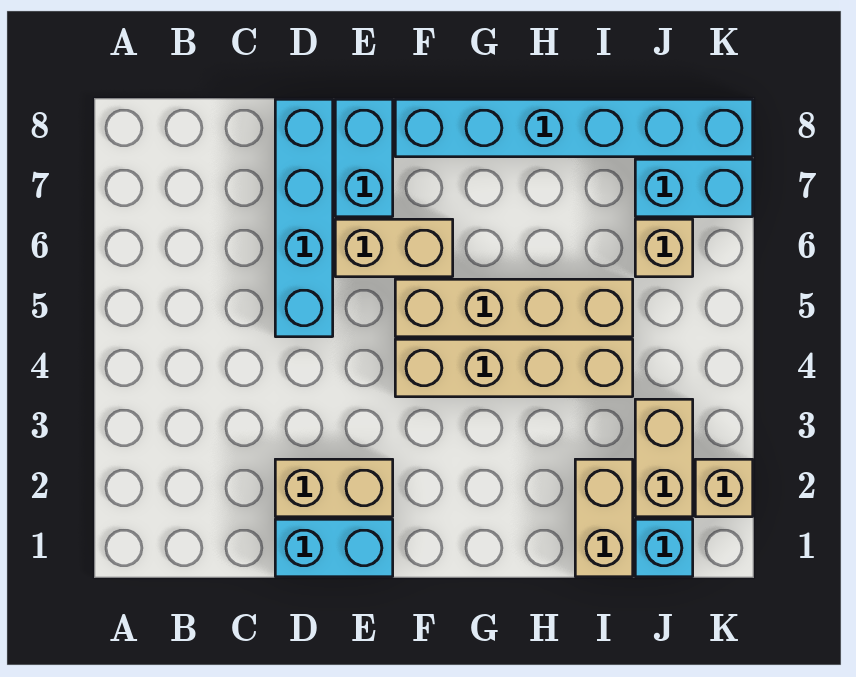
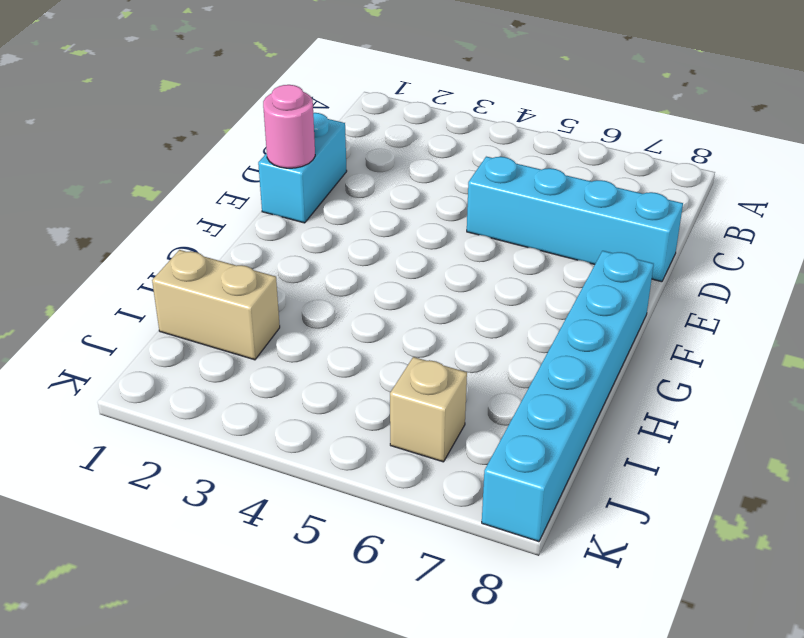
pink round brick E1 level 2 -> none
none -> tan brick D2:E2 level 1
none -> tan brick E6:F6 level 1
none -> cyan brick E7:E8 level 1

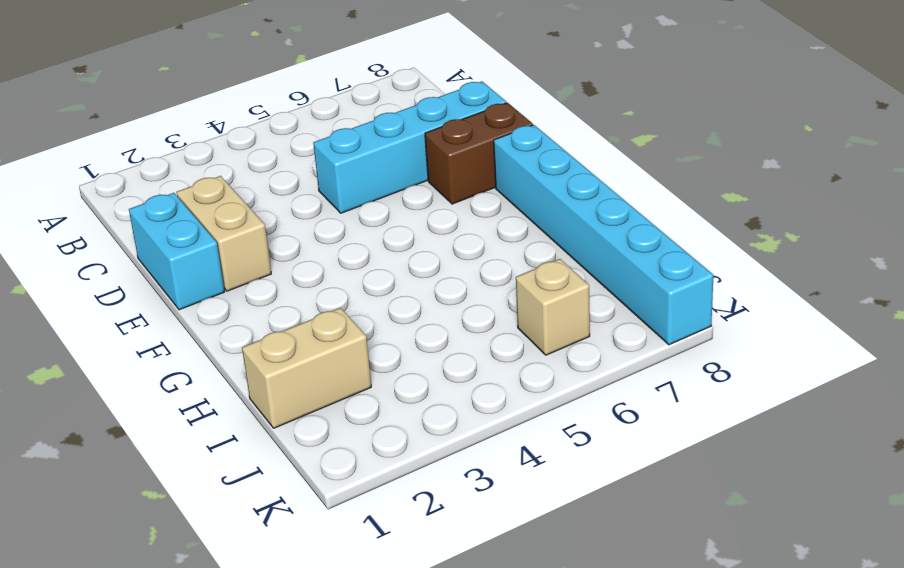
brown brick E7:E8 level 1 -> cyan brick E7:E8 level 1
none -> tan brick E6:F6 level 1
none -> tan brick F4:I4 level 1
none -> tan brick F5:I5 level 1

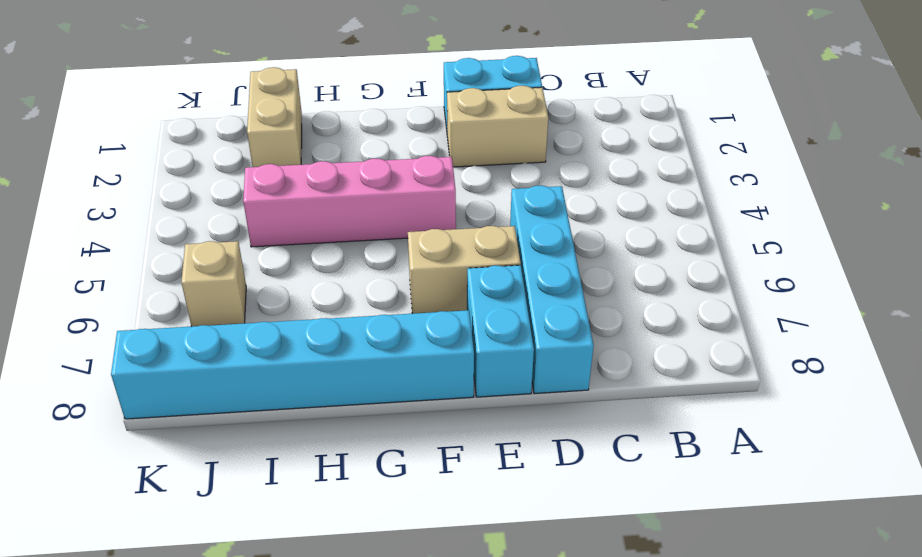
pink brick F4:I4 level 1 -> tan brick F4:I4 level 1
none -> tan brick F5:I5 level 1
none -> cyan brick J1 level 1
none -> tan brick J2:J3 level 1

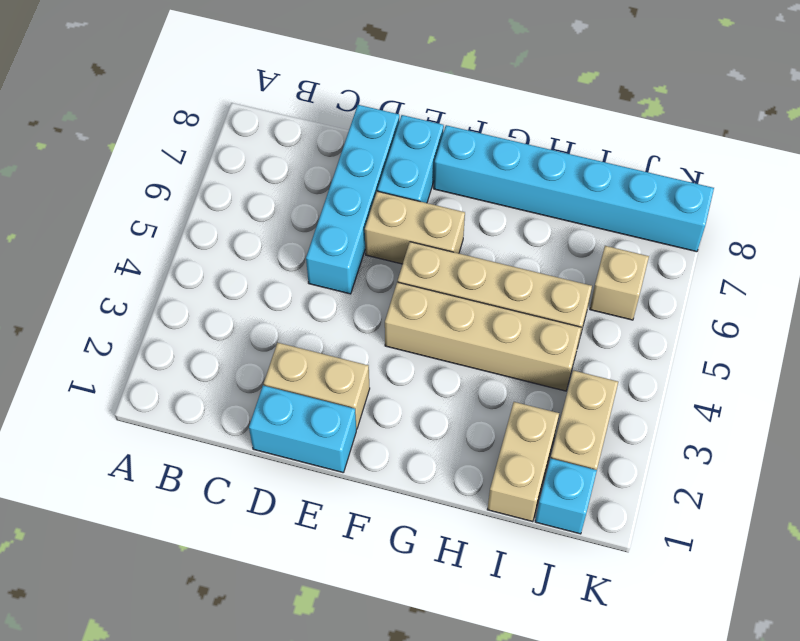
none -> cyan brick J7:K7 level 1
none -> tan brick K2 level 1

